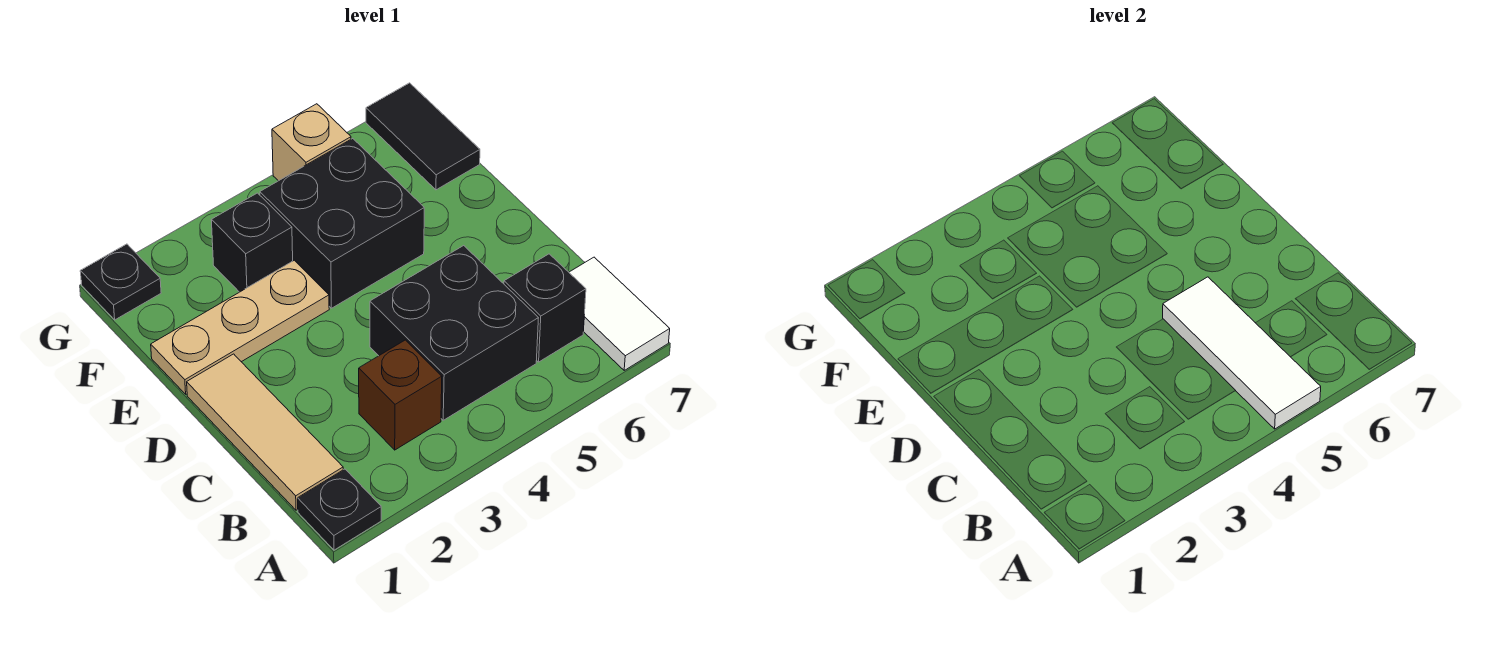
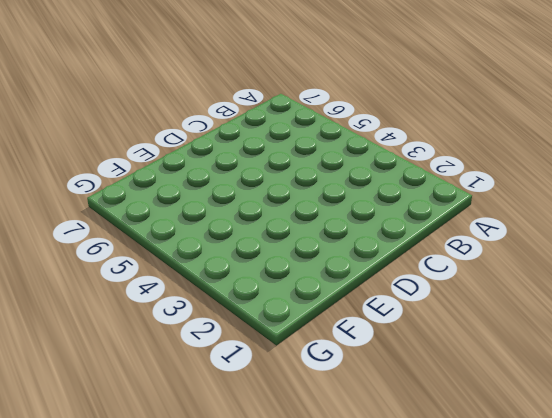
none -> black plate A1 level 1
none -> white tile A7:B7 level 1
none -> tan tile B1:D1 level 1

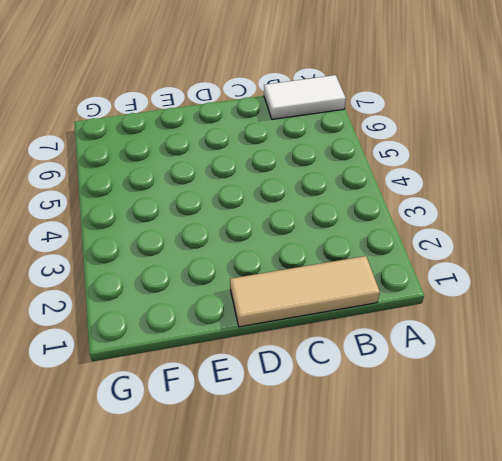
none -> black plate A1 level 1
none -> brown brick B3 level 1
none -> black brick B4:C5 level 1

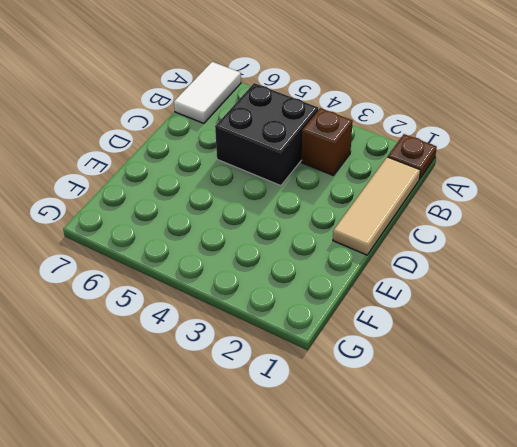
brown plate A1 level 1 -> black plate A1 level 1
none -> black brick B6 level 1
none -> tan plate E1:E3 level 1
none -> black brick E4:F5 level 1

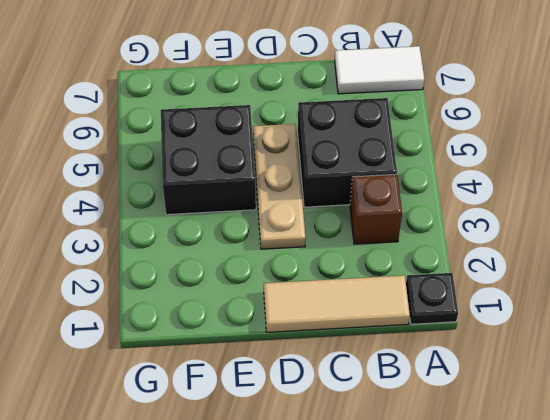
tan plate D3:D5 level 1 -> tan plate E1:E3 level 1
none -> black brick B6 level 1
none -> black brick F3 level 1
none -> black tile F7:G7 level 1

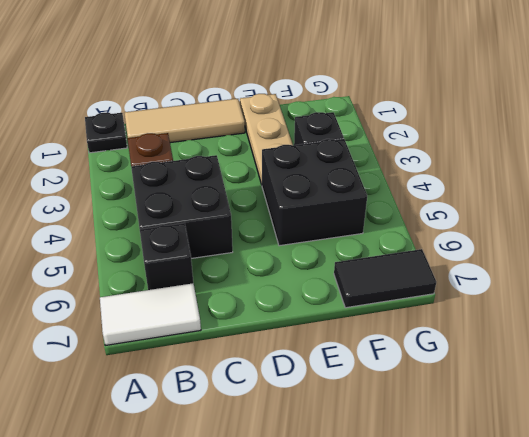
none -> black plate G1 level 1
none -> tan brick G5 level 1
none -> white tile A5:C5 level 2

